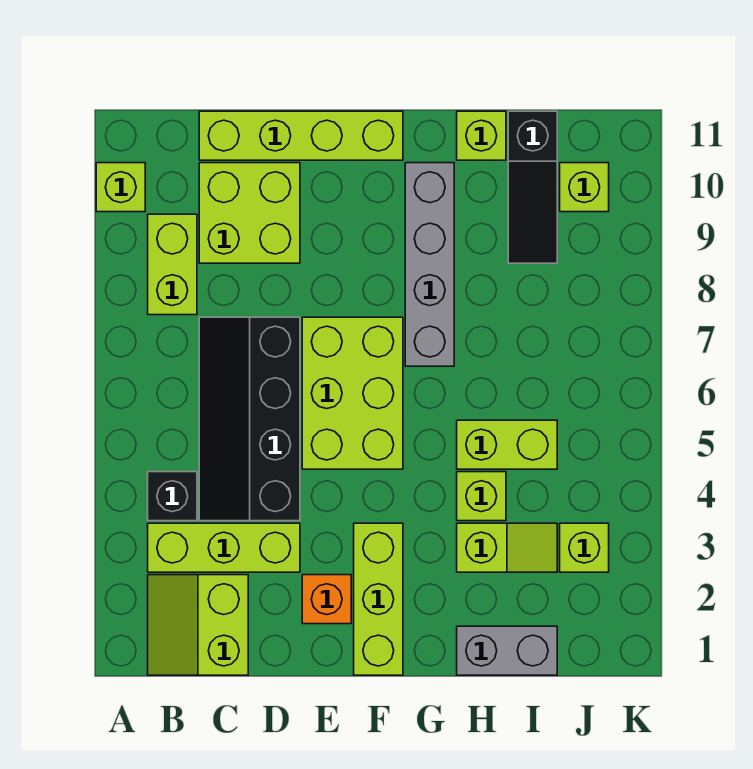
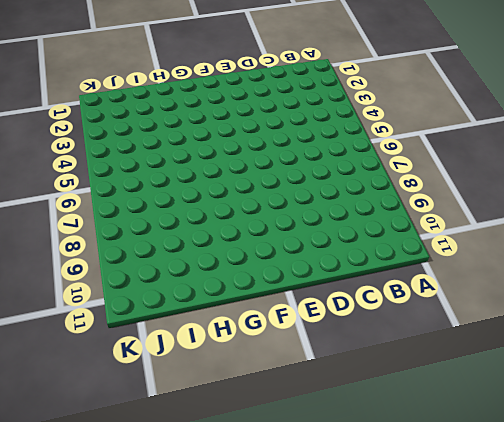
none -> lime brick A10 level 1
none -> lime slope B1:C2 level 1 top C
none -> lime brick B3:D3 level 1

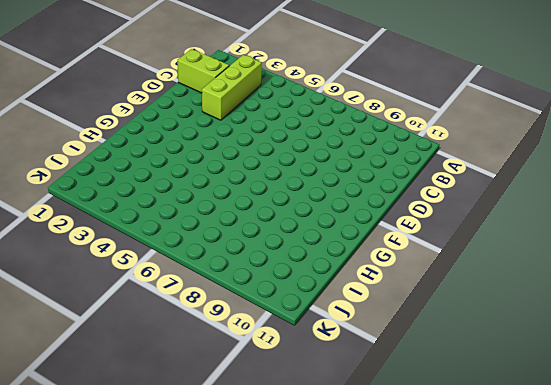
none -> lime brick A10 level 1
none -> black brick B4 level 1
none -> lime brick B8:B9 level 1

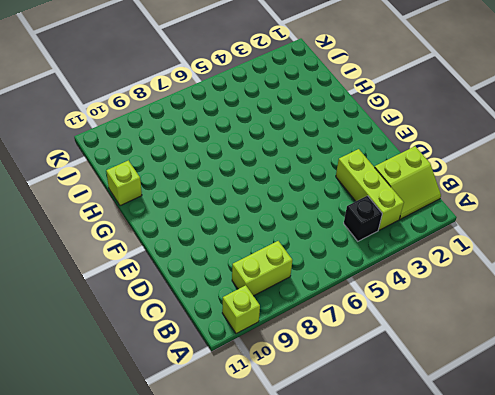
none -> black slope C4:D7 level 1 top D
none -> lime brick C9:D10 level 1
none -> lime brick C11:F11 level 1

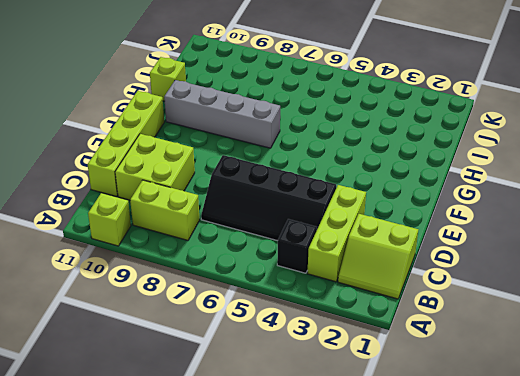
none -> orange brick E2 level 1
none -> lime brick E5:F7 level 1
none -> lime brick F1:F3 level 1

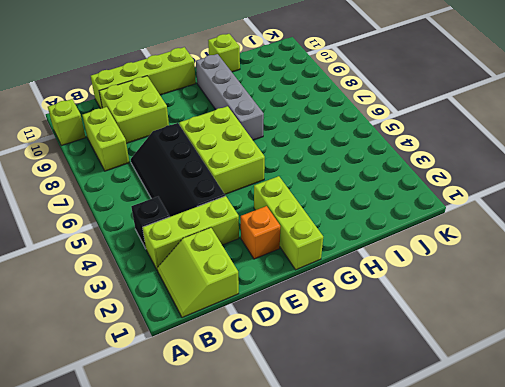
none -> grey brick H1:I1 level 1
none -> lime slope H3:I3 level 1 top H
none -> lime brick H4 level 1

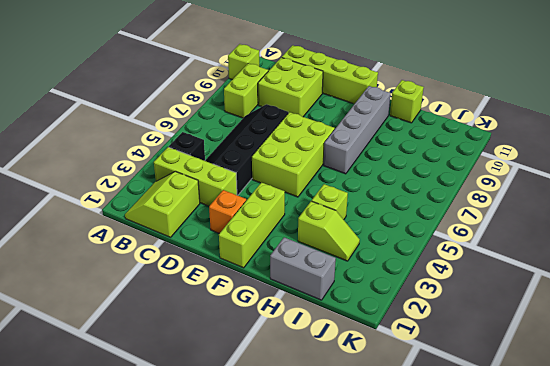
none -> lime brick H5:I5 level 1
none -> black slope I9:I11 level 1 top 11
none -> lime brick J3 level 1

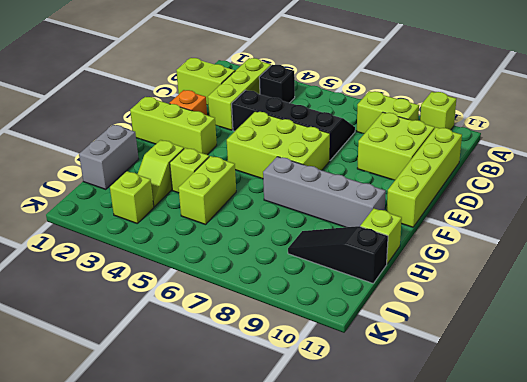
none -> lime brick J10 level 1

